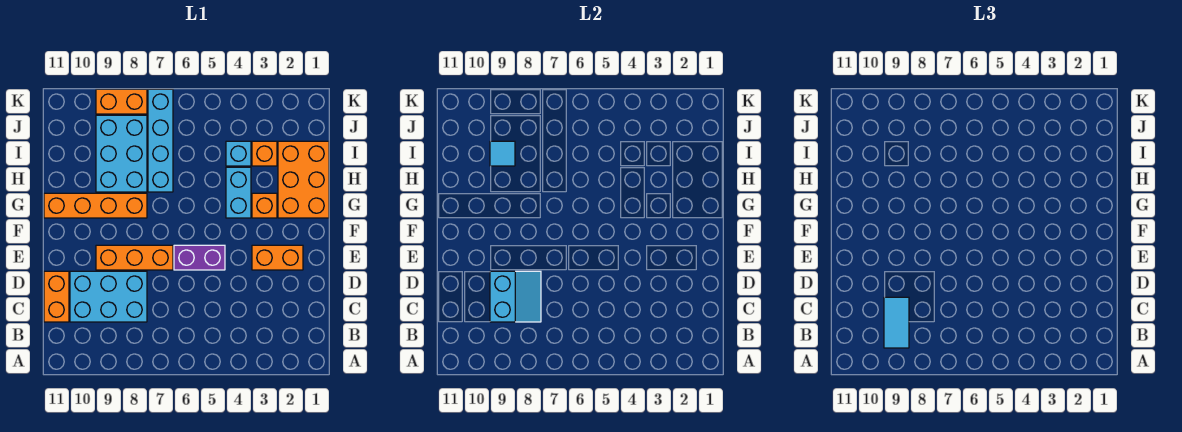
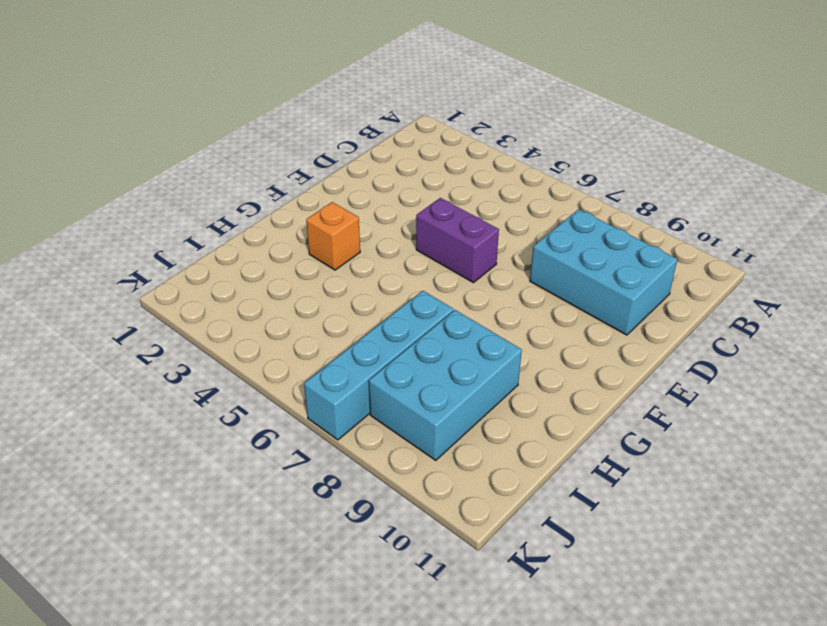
none -> orange brick C11:D11 level 1
none -> orange brick E2:E3 level 1
none -> orange brick E7:E9 level 1

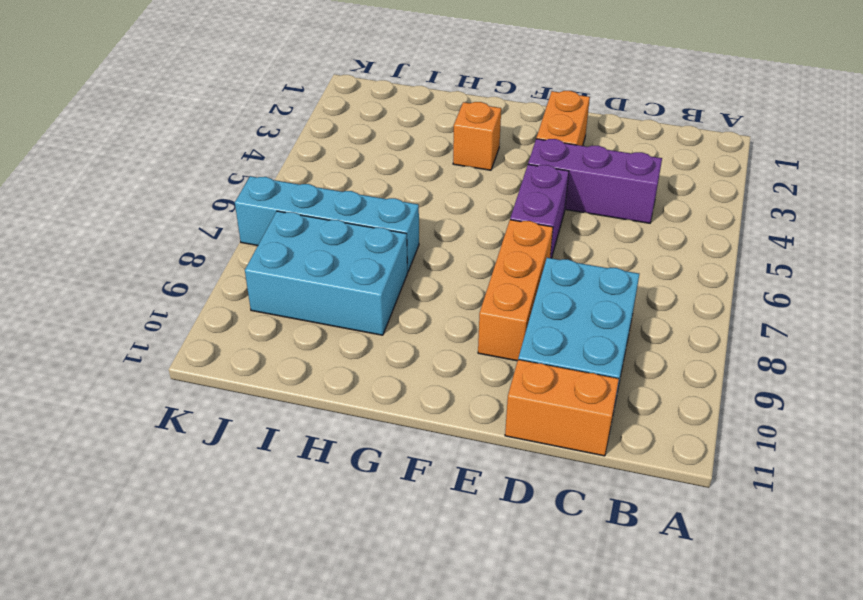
purple brick C4:E4 level 1 -> none
none -> orange brick G1:I2 level 1
none -> cyan brick G4:H4 level 1
none -> orange brick G8:G11 level 1

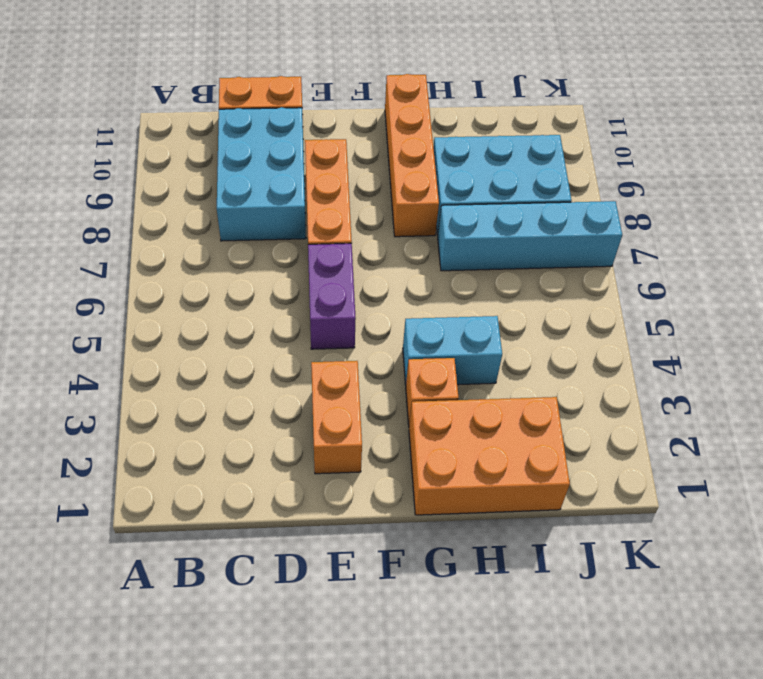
none -> orange brick I3 level 1
none -> cyan brick I4 level 1
none -> orange brick K8:K9 level 1

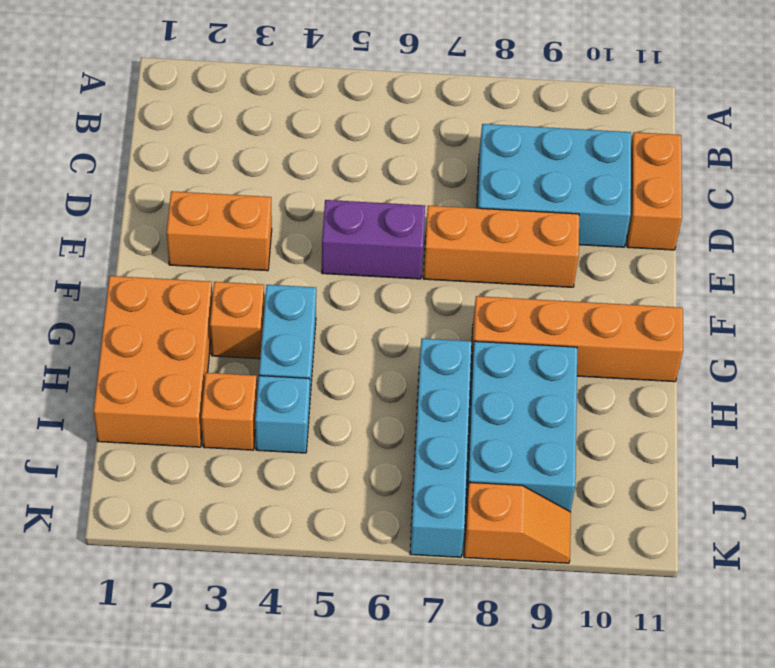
orange slope K8:K9 level 1 top 8 -> orange brick K8:K9 level 1
none -> cyan slope C8:D9 level 2 top 9
none -> cyan tile I9 level 2
none -> cyan tile B9:C9 level 3

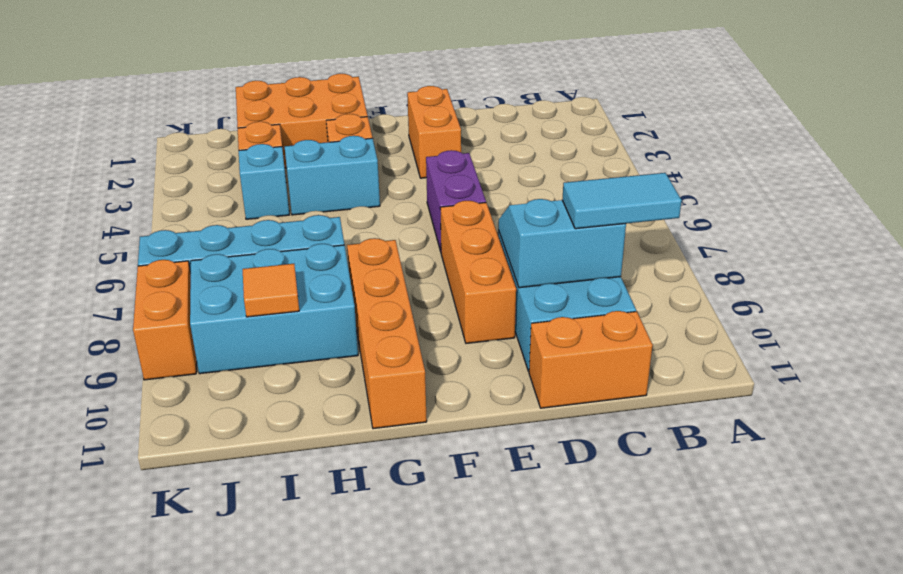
orange tile I9 level 2 -> cyan tile I9 level 2

